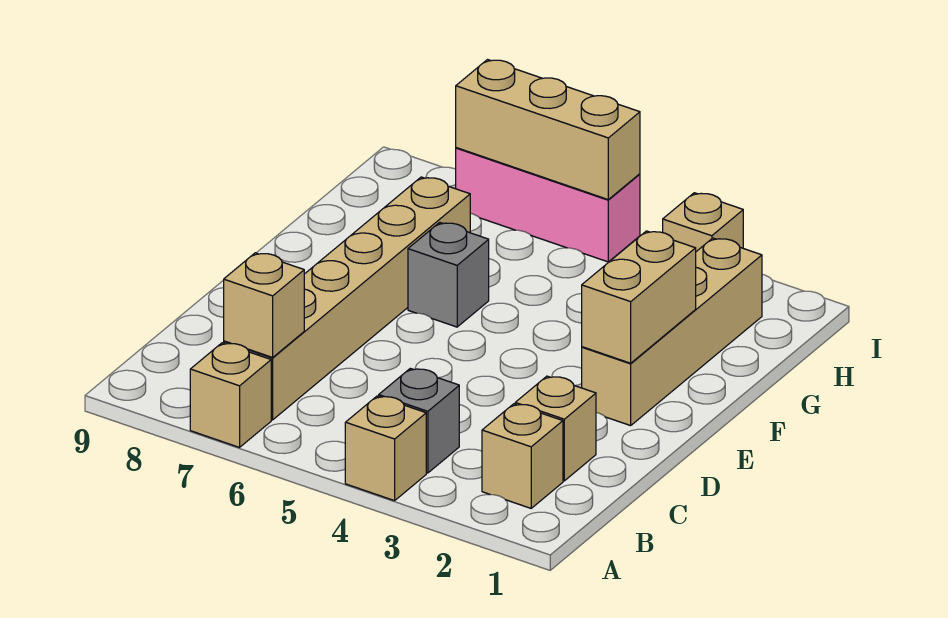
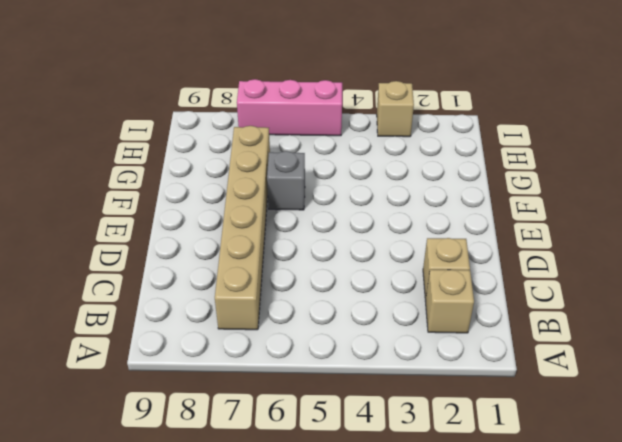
none -> tan brick A4 level 1
none -> tan brick A7 level 1
none -> grey brick B4 level 1

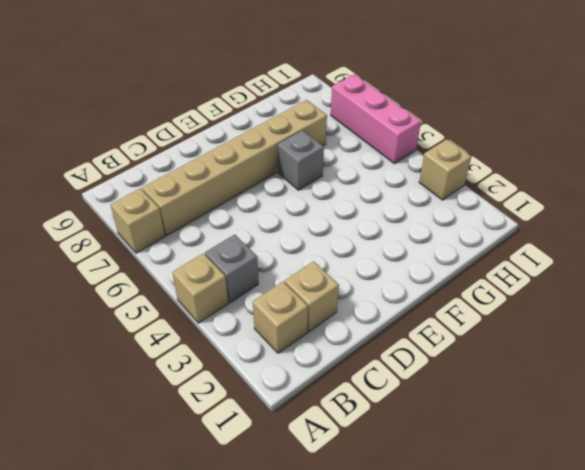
none -> tan brick E2:H2 level 1
none -> tan brick B7 level 2
none -> tan brick E2:F2 level 2

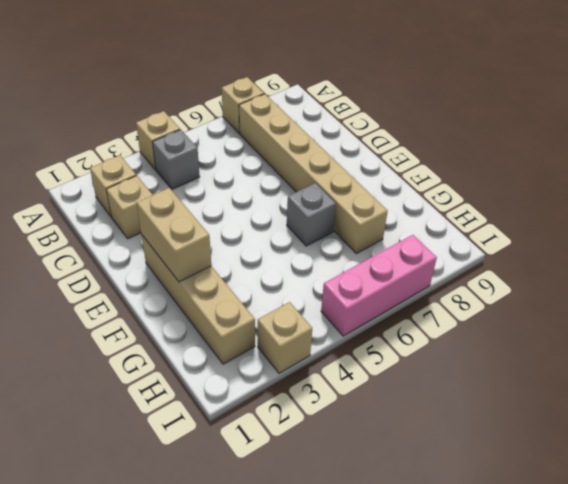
none -> tan brick B7 level 2
none -> tan brick I5:I7 level 2

